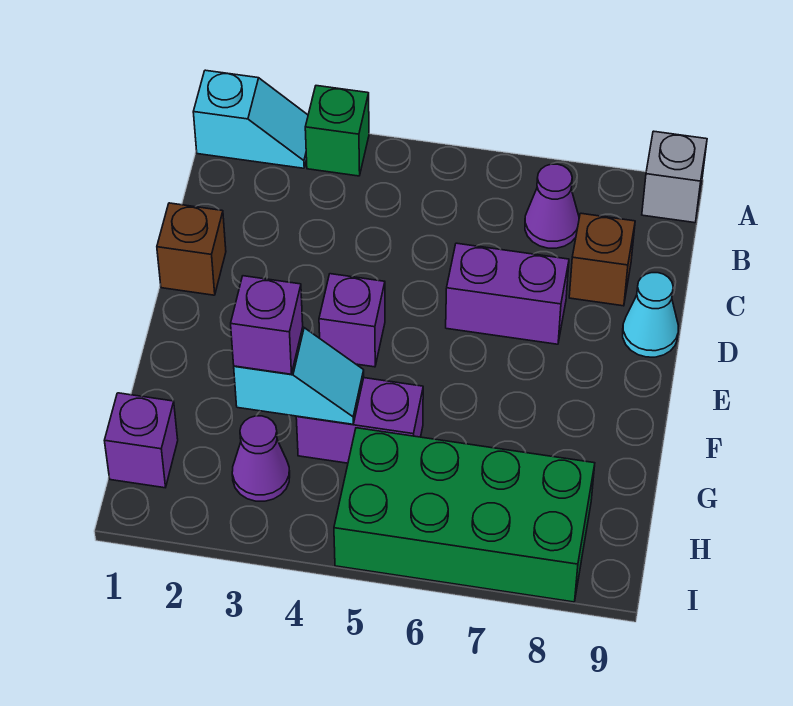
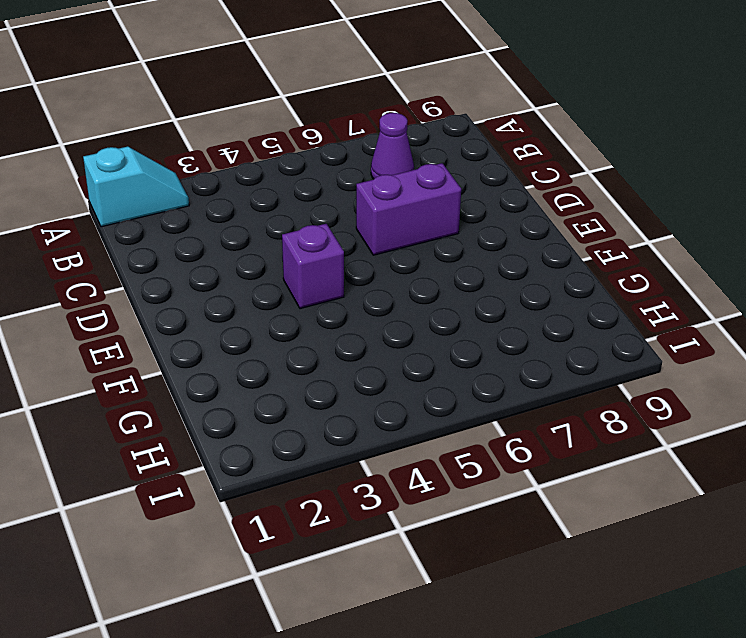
none -> green brick A3 level 1
none -> grey brick A9 level 1
none -> brown brick C8 level 1

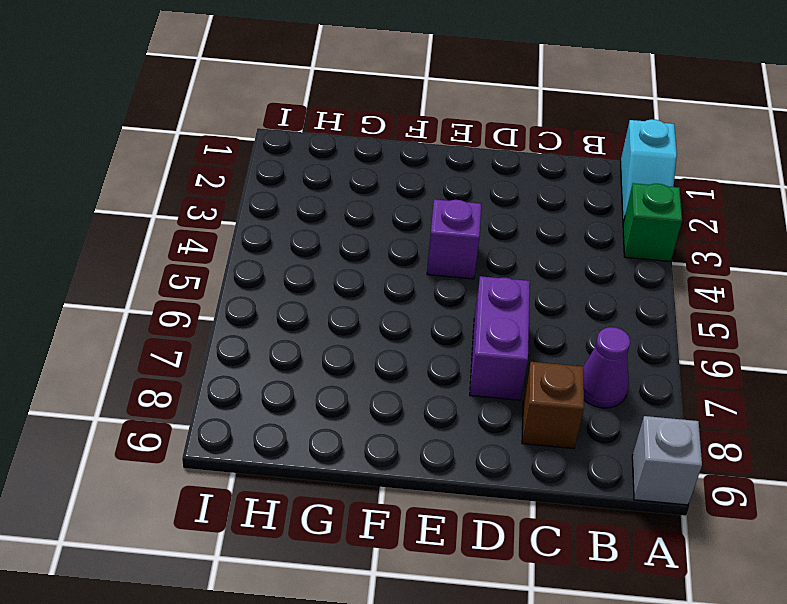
none -> brown brick D1 level 1
none -> cyan cone D9 level 1
none -> purple brick G4:G5 level 1

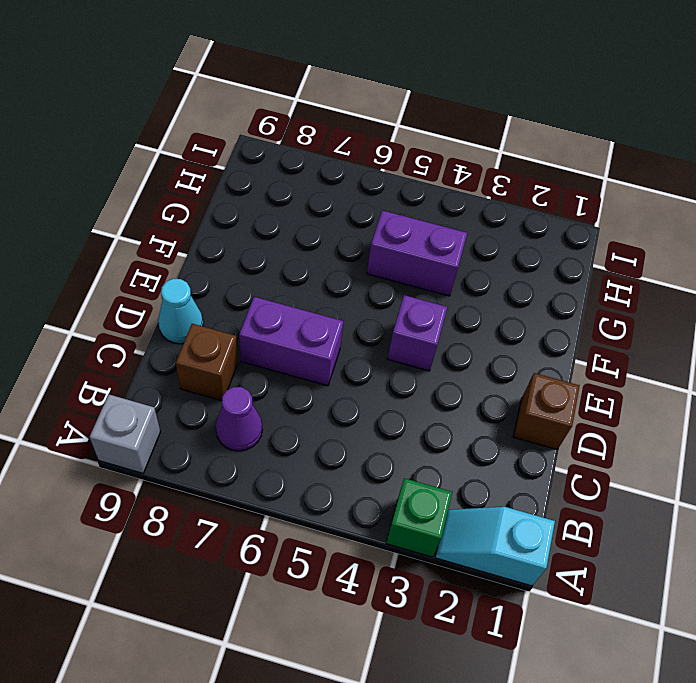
none -> purple brick H1 level 1
none -> purple cone H3 level 1
none -> green brick H5:I8 level 1

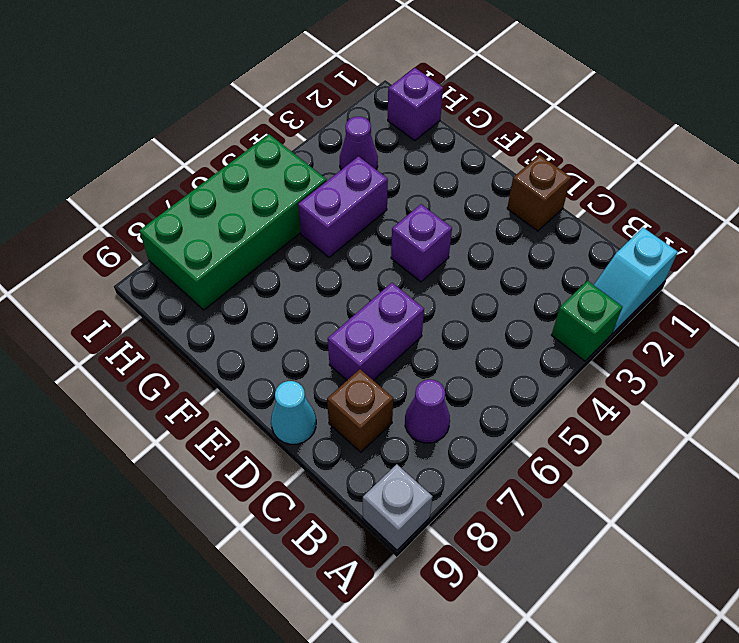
none -> cyan slope G3:G4 level 2 top 3
none -> purple brick G3 level 3

